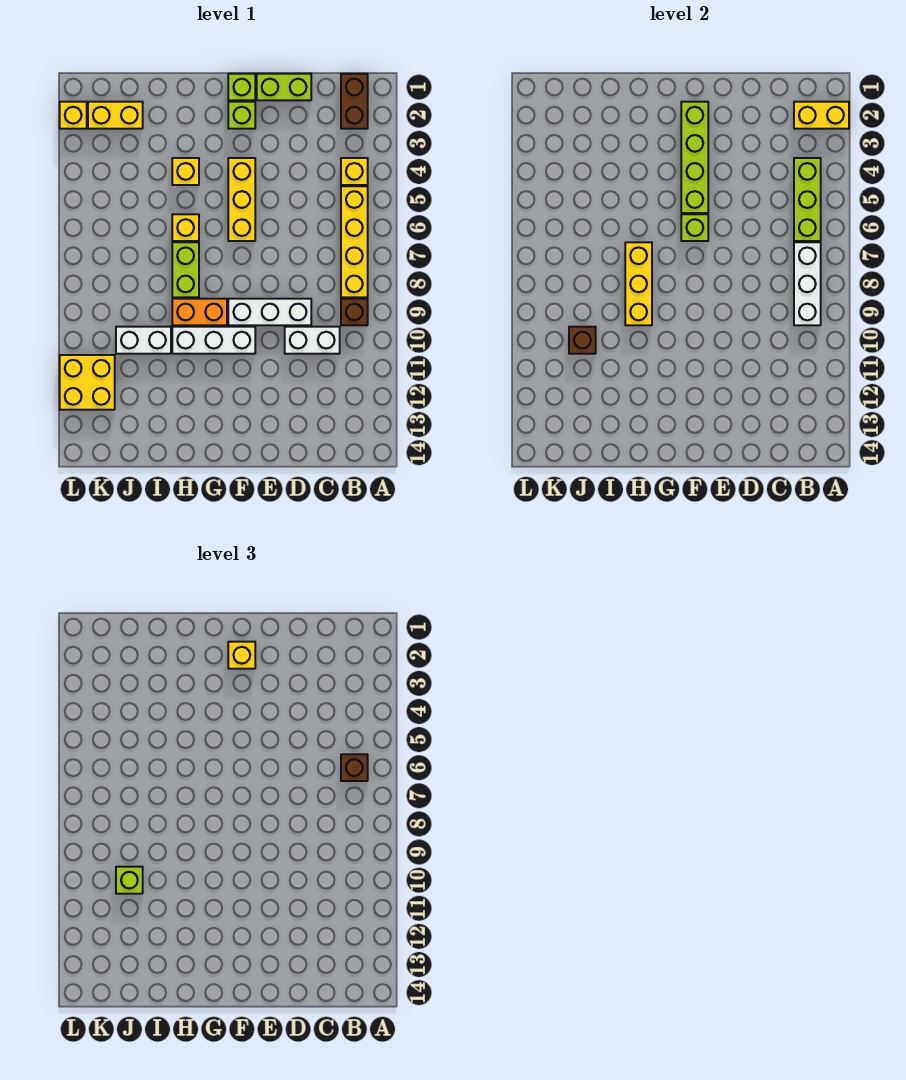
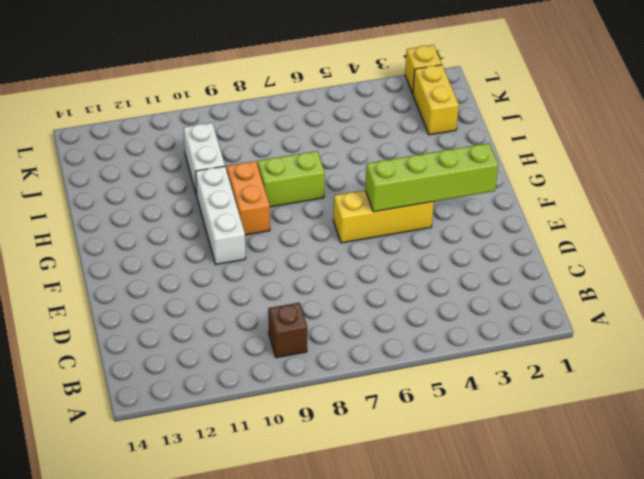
none -> brown brick B1:B2 level 1
none -> yellow brick B4 level 1
none -> yellow brick B5:B8 level 1

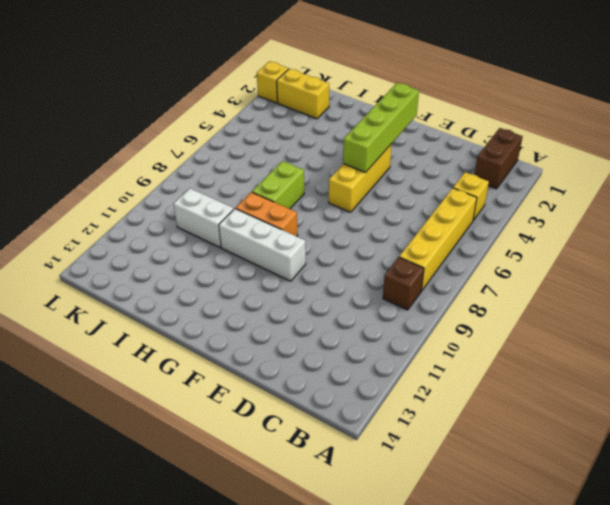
none -> white brick C10:D10 level 1
none -> lime brick D1:E1 level 1
none -> white brick D9:F9 level 1

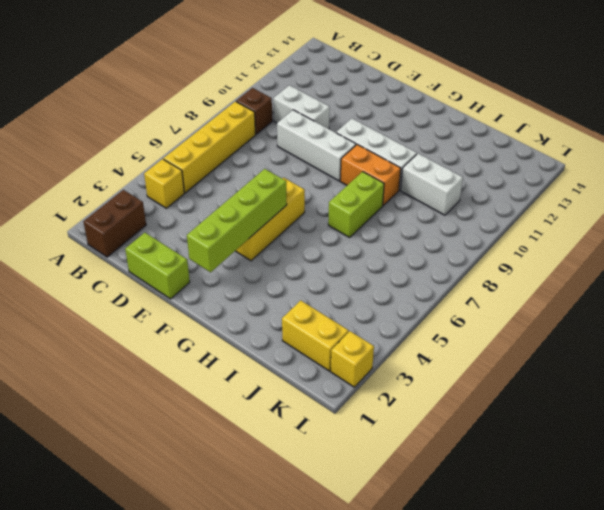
none -> lime brick F1 level 1
none -> lime brick F2 level 1
none -> yellow brick H4 level 1

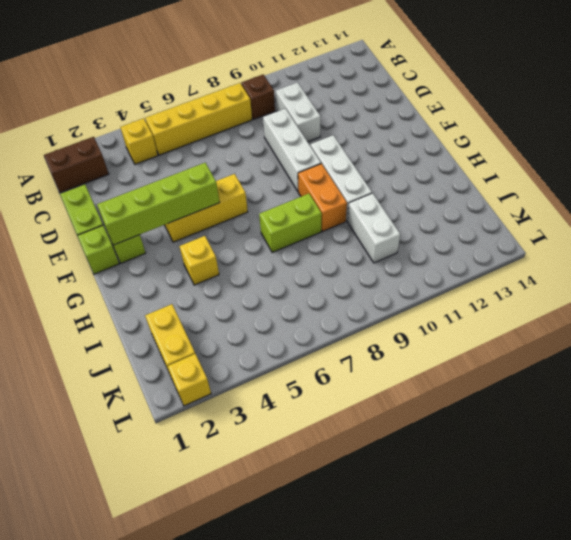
none -> yellow brick H6 level 1
none -> yellow brick K11:L12 level 1
none -> yellow brick A2:B2 level 2

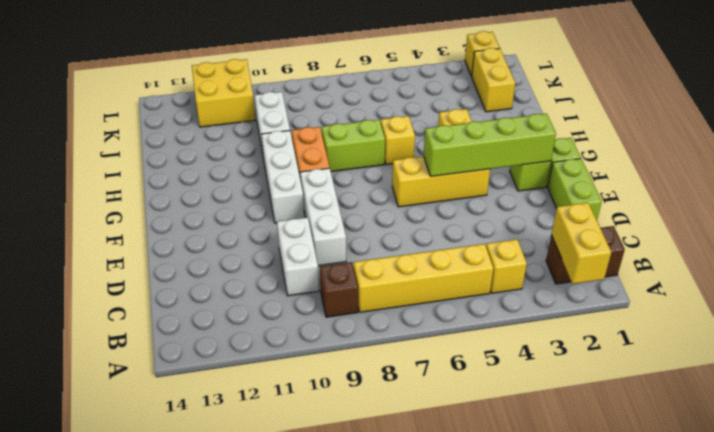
none -> lime brick B4:B6 level 2
none -> white brick B7:B9 level 2
none -> lime brick F6 level 2

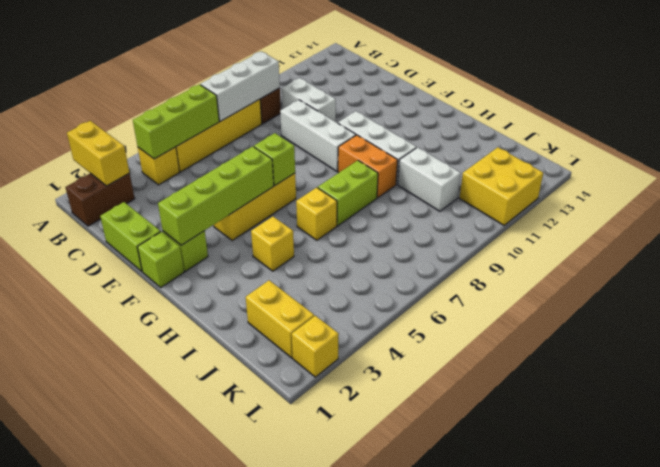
none -> yellow brick H7:H9 level 2
none -> brown brick J10 level 2
none -> brown brick B6 level 3

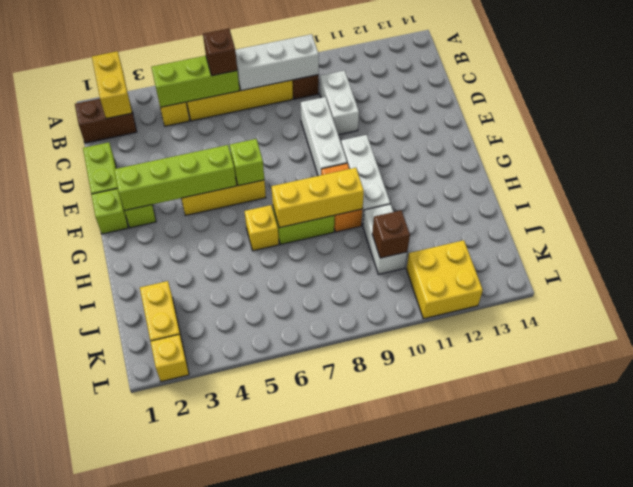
none -> yellow brick H4 level 1
none -> yellow brick F2 level 3
none -> lime brick J10 level 3

